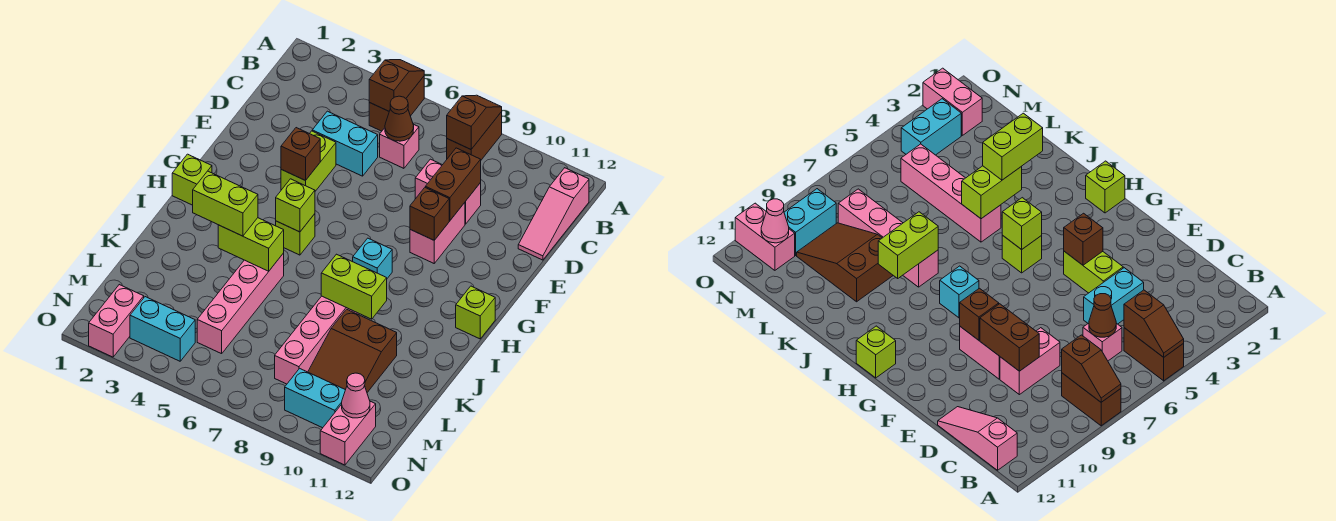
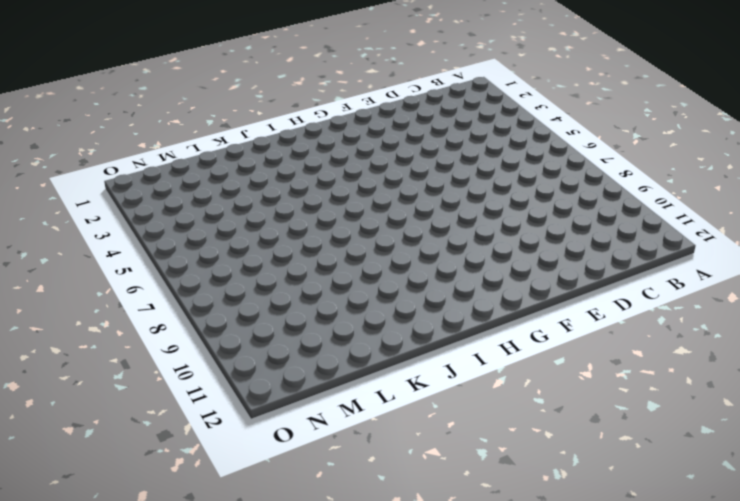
none -> brown brick A5:B5 level 1
none -> brown brick A8:B8 level 1
none -> pink slope B12:D12 level 1 top B
none -> pink brick C6 level 1

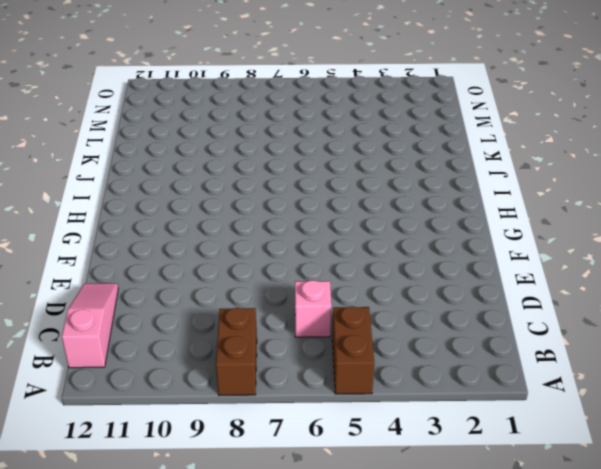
none -> cyan brick D4:D5 level 1
none -> pink brick D8:D9 level 1
none -> lime brick E4:F4 level 1
none -> pink brick E9:F9 level 1

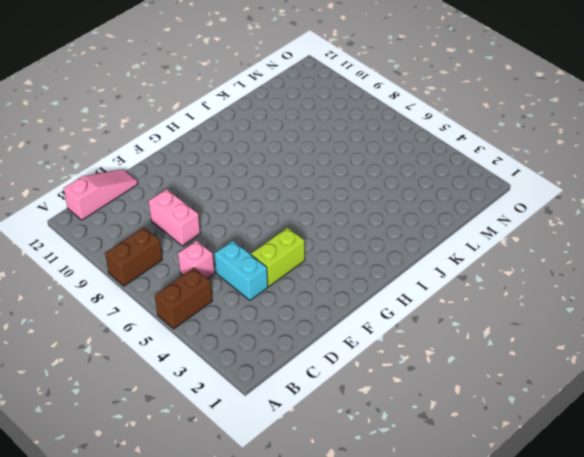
none -> pink brick E9:F9 level 1
none -> lime brick H1 level 1
none -> lime brick H5 level 1
none -> cyan brick H8 level 1

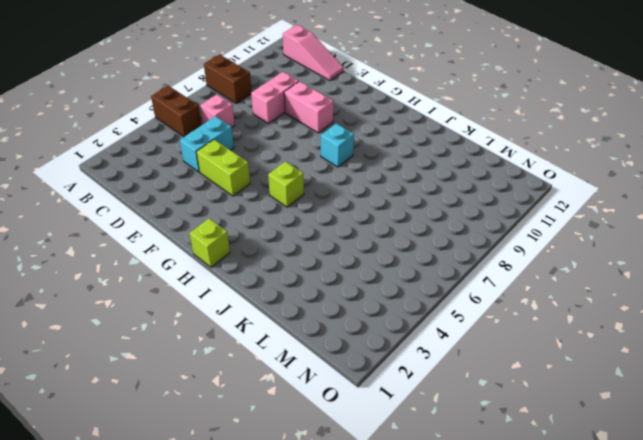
none -> lime brick H12 level 1
none -> pink brick J5:M5 level 1
none -> pink brick J8:M8 level 1
none -> brown slope K9:M10 level 1 top K

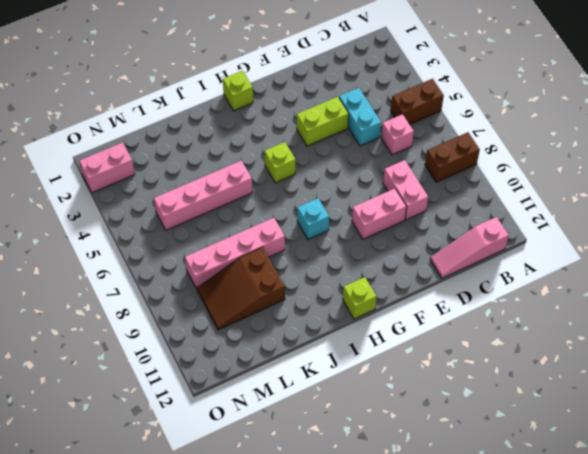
none -> cyan brick N3:N4 level 1
none -> cyan brick N9:N10 level 1
none -> pink brick N11:O11 level 1
none -> brown slope A5:B5 level 2 top B

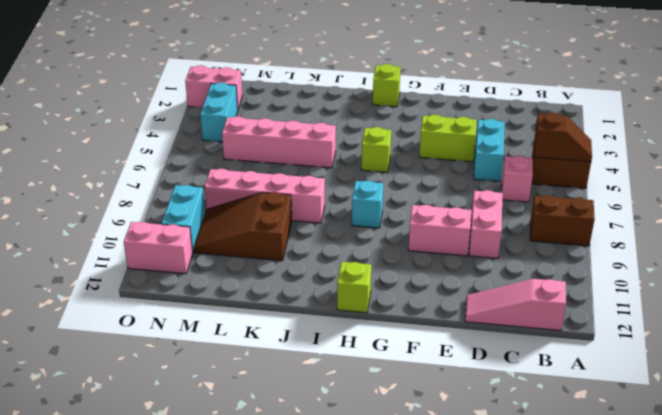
none -> brown slope A8:B8 level 2 top B
none -> brown cone C6 level 2
none -> brown brick D9:E9 level 2
none -> brown brick F4 level 2

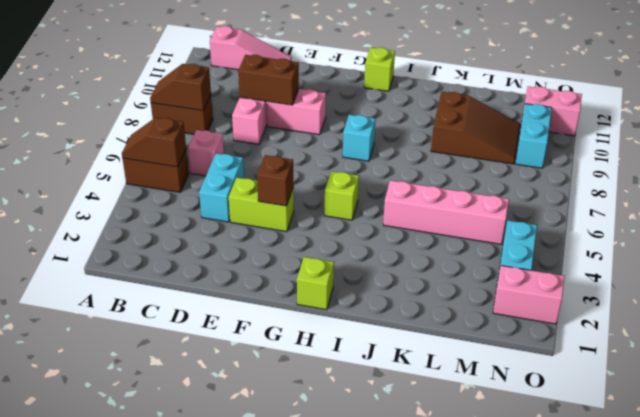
none -> pink brick J8:M8 level 1
none -> brown cone C6 level 2
none -> brown brick F9 level 2
none -> lime brick H5 level 2

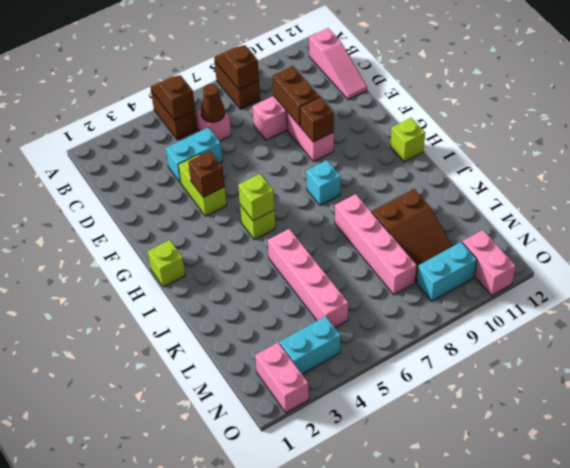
none -> lime brick J4:J5 level 2
none -> lime brick J8:J9 level 2
none -> pink cone N11 level 2
none -> lime brick J3:J4 level 3

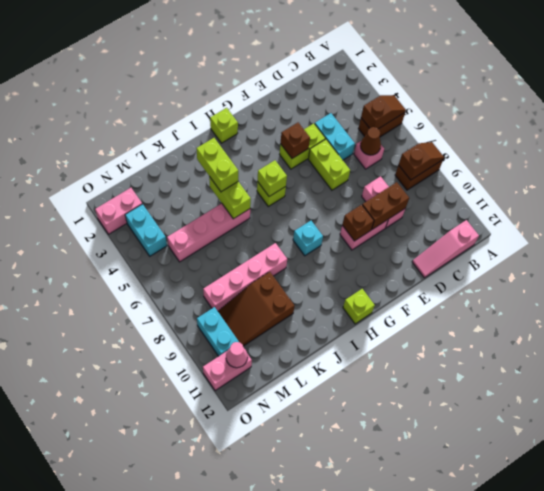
lime brick E5:E6 level 1 -> lime brick J8:J9 level 2

